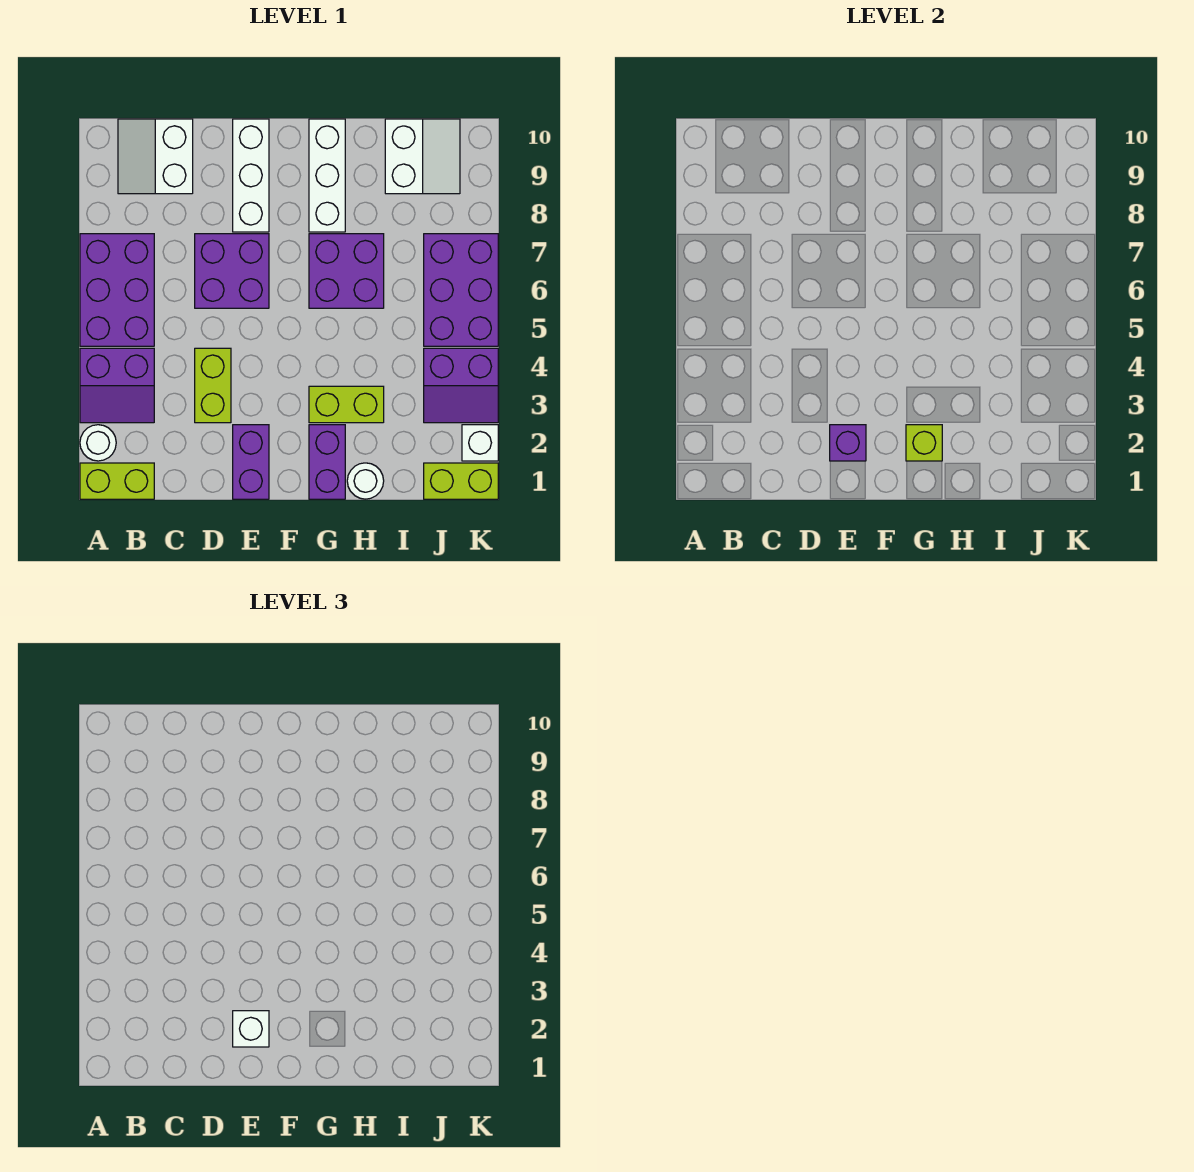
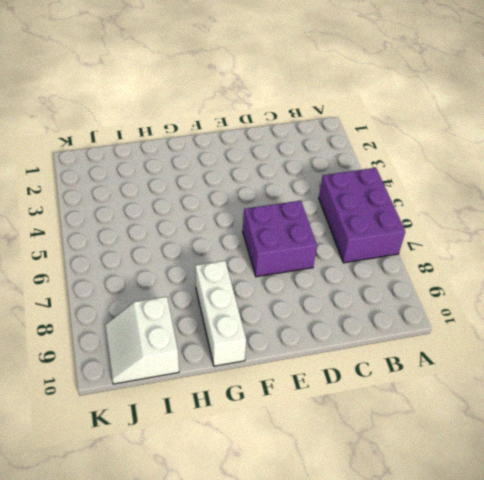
none -> lime brick A1:B1 level 1
none -> white round brick A2 level 1
none -> purple slope A3:B4 level 1 top 4

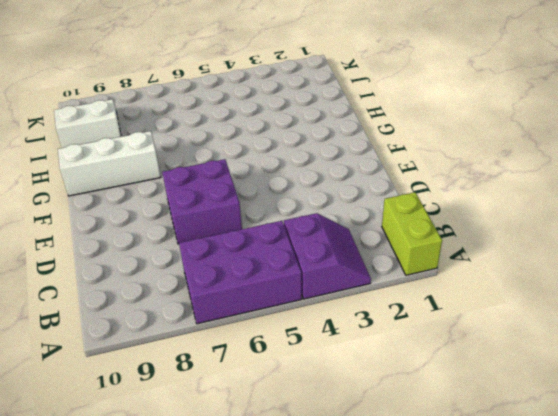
none -> white round brick A2 level 1
none -> white slope B9:C10 level 1 top C
none -> lime brick D3:D4 level 1

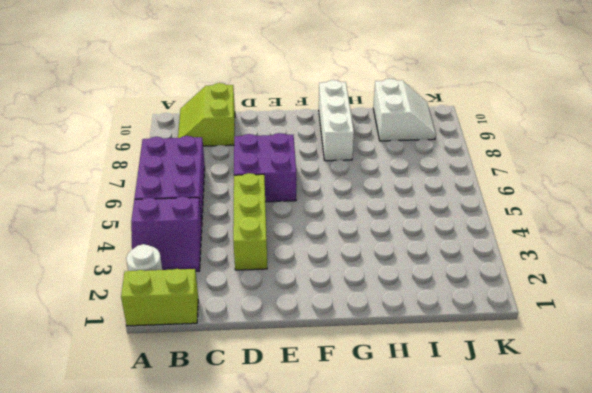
lime slope B9:C10 level 1 top C -> white slope B9:C10 level 1 top C
lime brick D3:D5 level 1 -> lime brick D3:D4 level 1
none -> purple brick E1:E2 level 1
none -> white brick E8:E10 level 1
none -> purple brick G1:G2 level 1

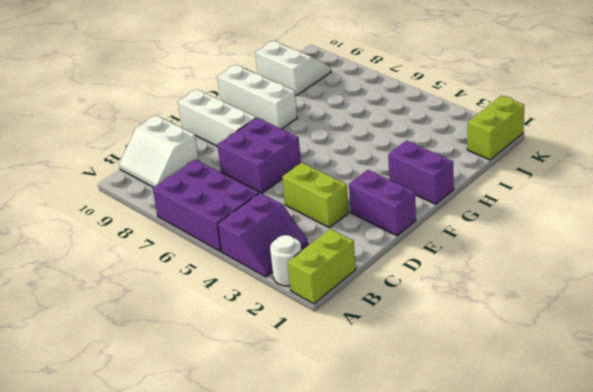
none -> lime brick G3:H3 level 1
none -> purple brick G6:H7 level 1
none -> white round brick H1 level 1

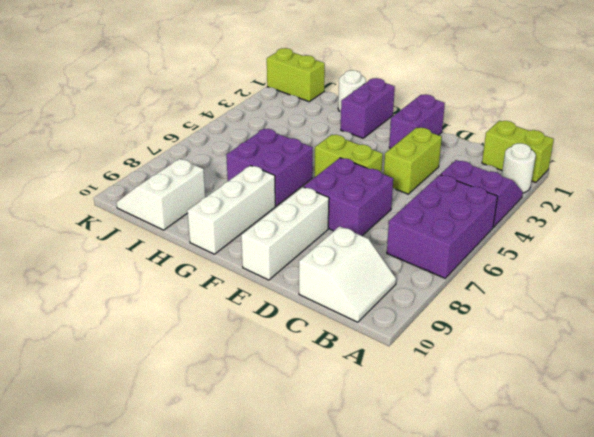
lime brick E5:F5 level 1 -> lime brick G3:H3 level 1
none -> purple slope J3:K4 level 1 top 4
none -> purple brick J5:K7 level 1
none -> white brick K2 level 1

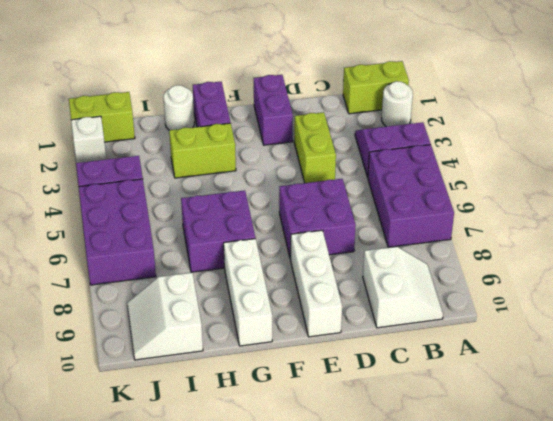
none -> purple brick E2 level 2
none -> lime brick G2 level 2
none -> white brick E2 level 3

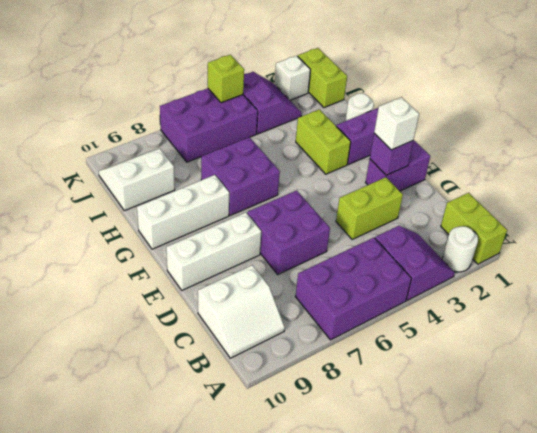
lime brick K5 level 2 -> lime brick G2 level 2

